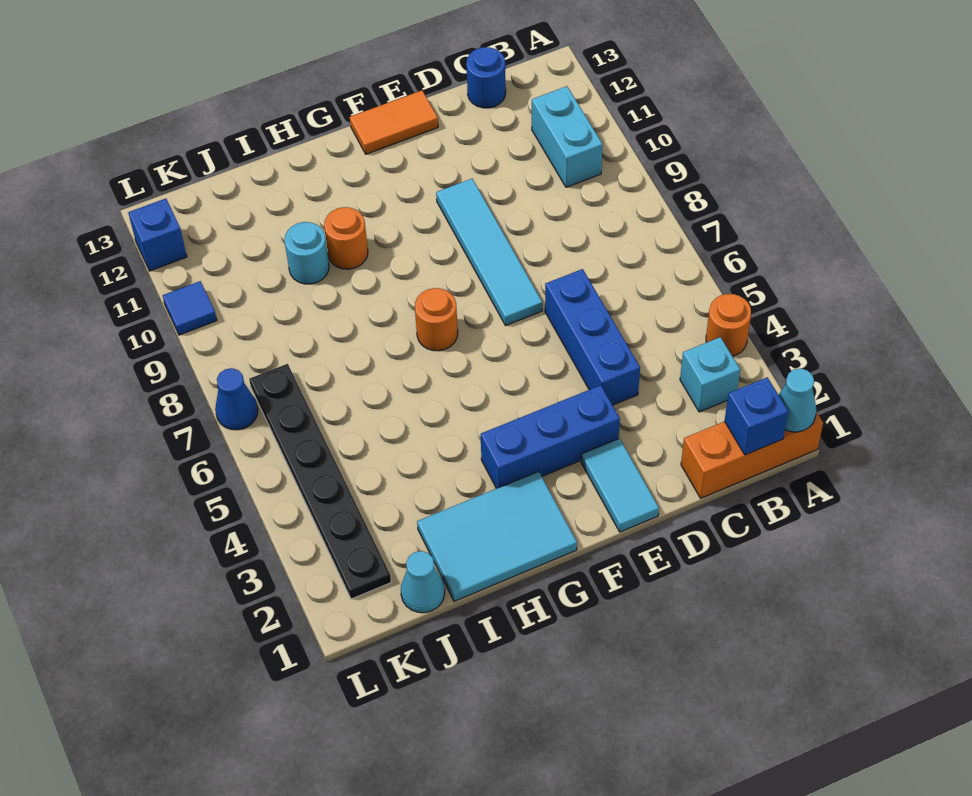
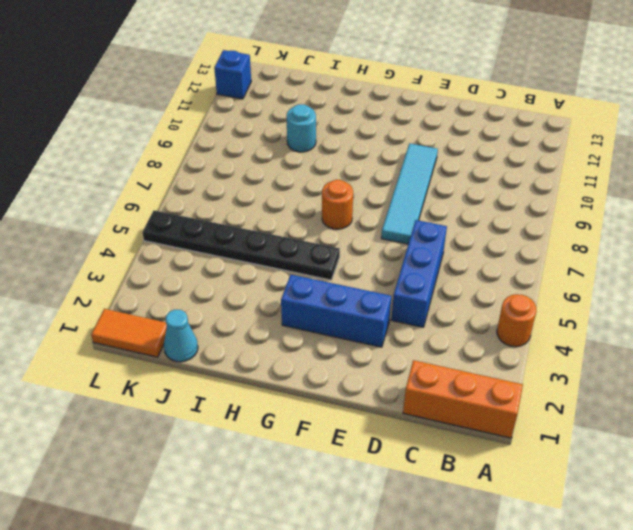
black plate G5:L5 level 1 -> black plate K2:K7 level 1
orange tile K1:L1 level 1 -> orange tile E13:F13 level 1
none -> cyan brick B3 level 1
none -> cyan brick B10:B11 level 1
none -> blue round brick C13 level 1

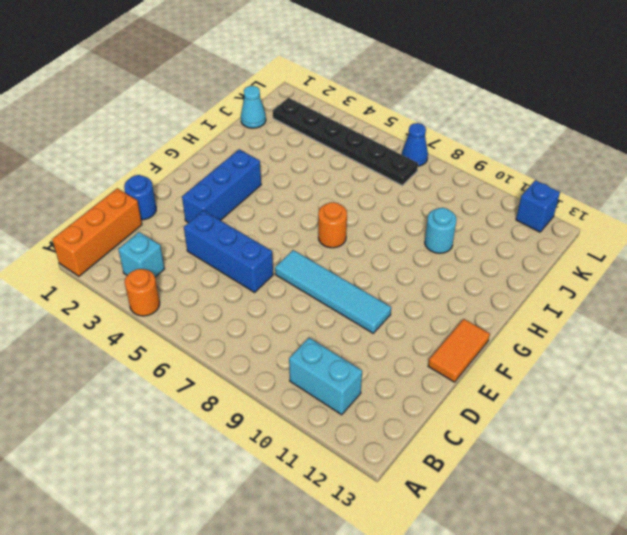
blue round brick D1 level 1 -> blue round brick C13 level 1
none -> cyan tile E1:E2 level 1
none -> cyan tile G1:I2 level 1
none -> orange round brick H10 level 1

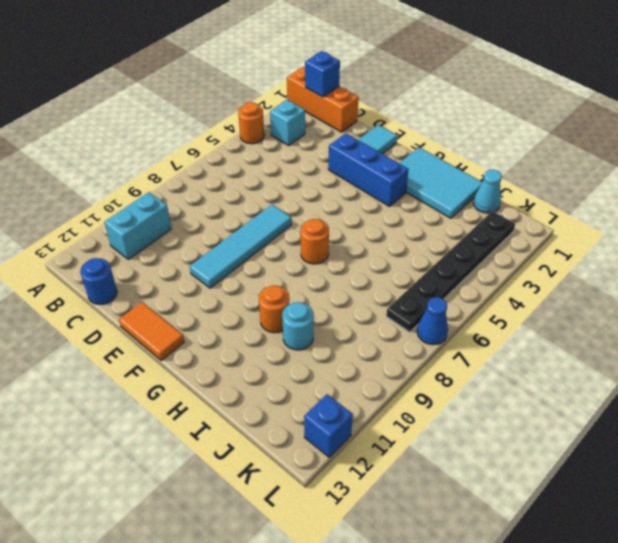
none -> blue brick D4:D6 level 1
none -> blue tile L10 level 1
none -> cyan cone A1 level 2

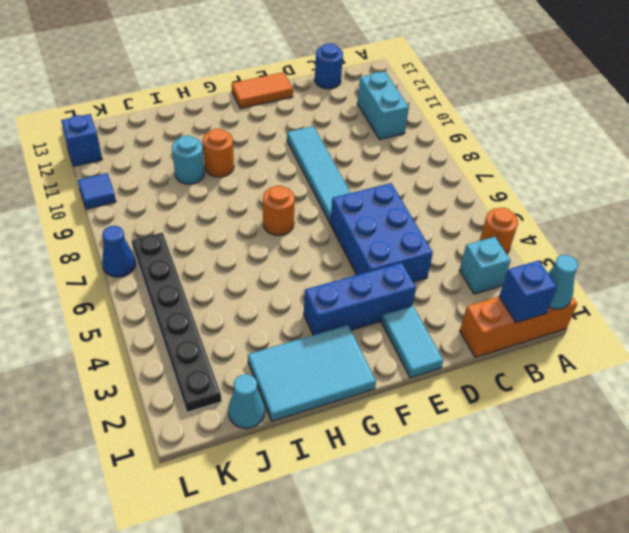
blue brick D4:E6 level 1 -> blue brick D4:D6 level 1

